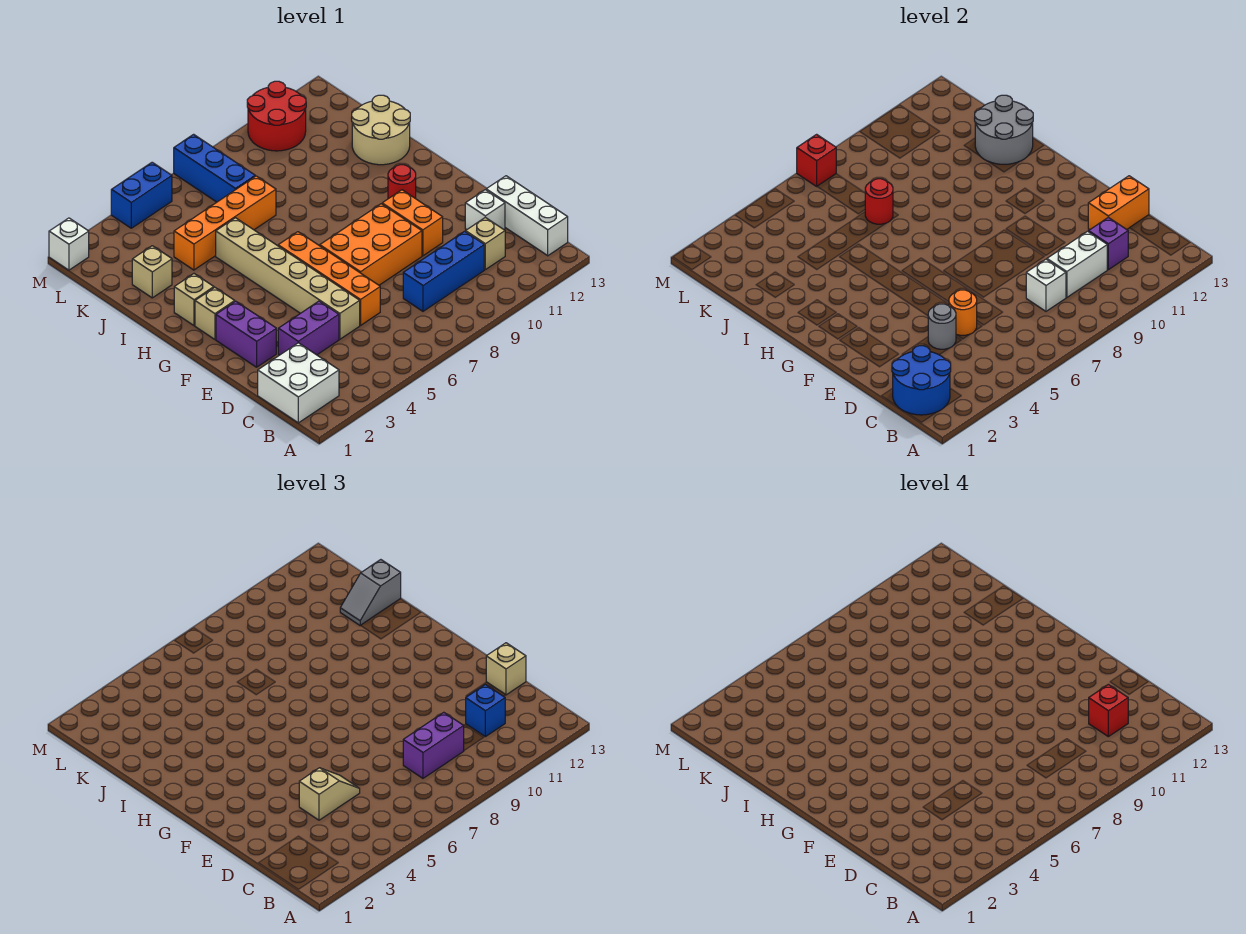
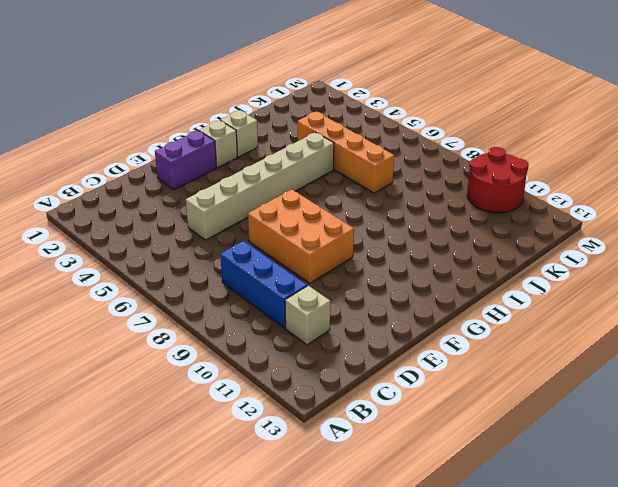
none -> white brick B1:C2 level 1
none -> white brick B13:D13 level 1
none -> purple brick D3:D4 level 1
none -> orange brick D6:G6 level 1

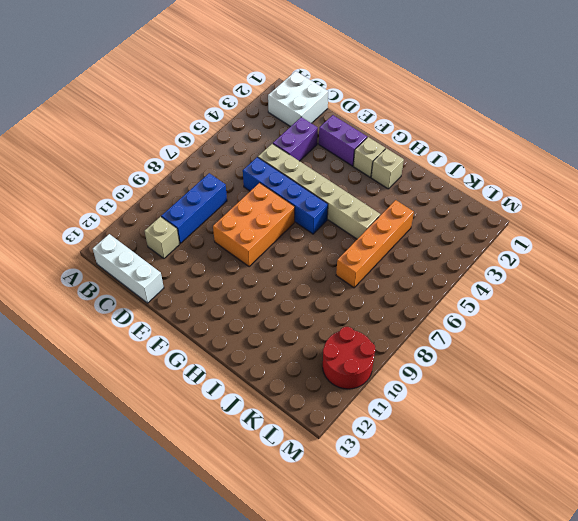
blue brick D6:G6 level 1 -> orange brick D6:G6 level 1
none -> white brick D12 level 1
none -> orange brick E10:F10 level 1
none -> red round brick G11 level 1
none -> tan round brick I12:J13 level 1

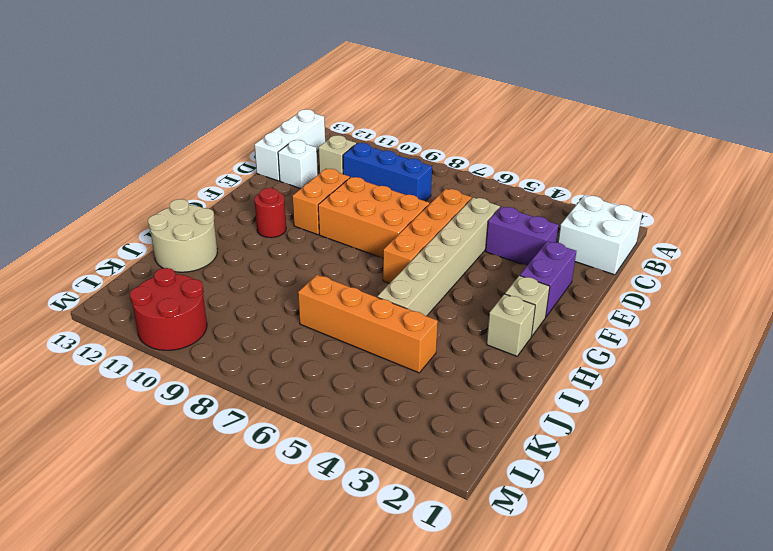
none -> tan brick J2 level 1
none -> blue brick K7:M7 level 1
none -> white brick M1 level 1
none -> blue brick M4:M5 level 1

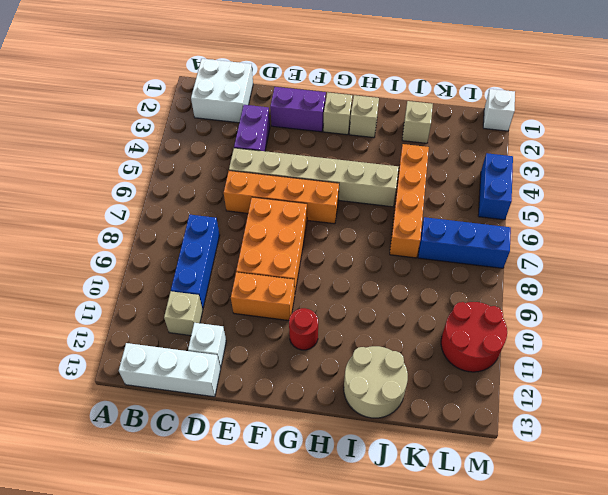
none -> blue round brick B1:C2 level 2
none -> white brick C8 level 2
none -> white brick C9:C10 level 2
none -> purple brick C11 level 2

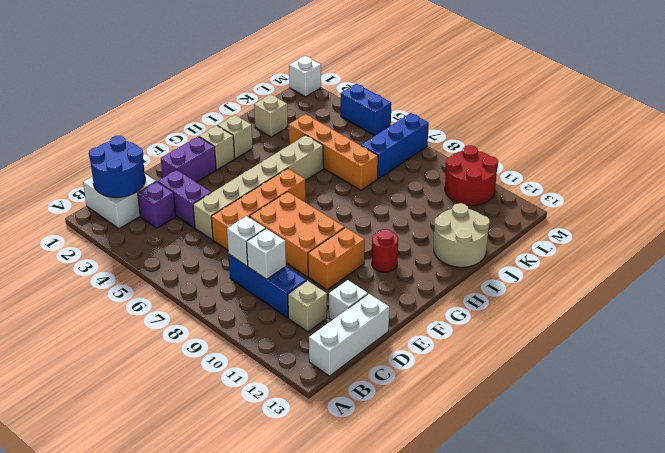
purple brick C3 level 1 -> purple brick C11 level 2
white brick C9 level 2 -> white brick C9:C10 level 2
none -> grey round brick D4 level 2
none -> orange round brick D5 level 2
none -> orange brick D12:D13 level 2
none -> grey round brick I12:J13 level 2

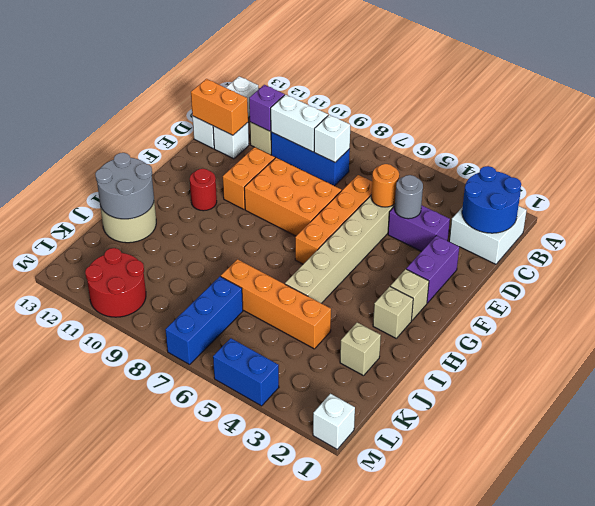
none -> red round brick J7 level 2
none -> red brick M7 level 2
none -> purple brick C8:C9 level 3
none -> blue brick C11 level 3

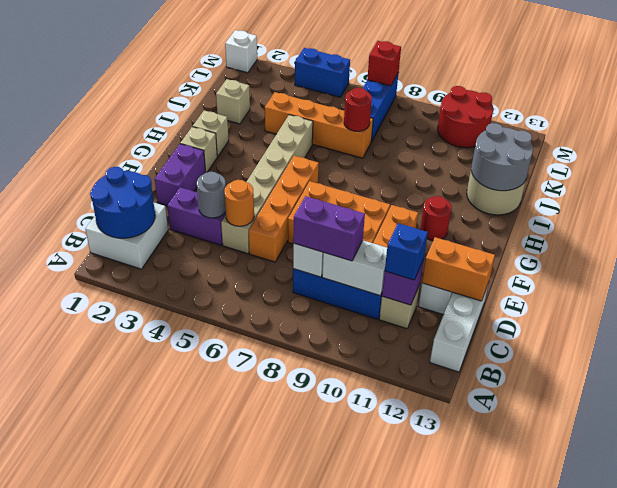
none -> tan slope D4:D5 level 3 top 4
none -> tan brick D13 level 3
none -> grey slope J12:J13 level 3 top 13
none -> red brick C11 level 4

